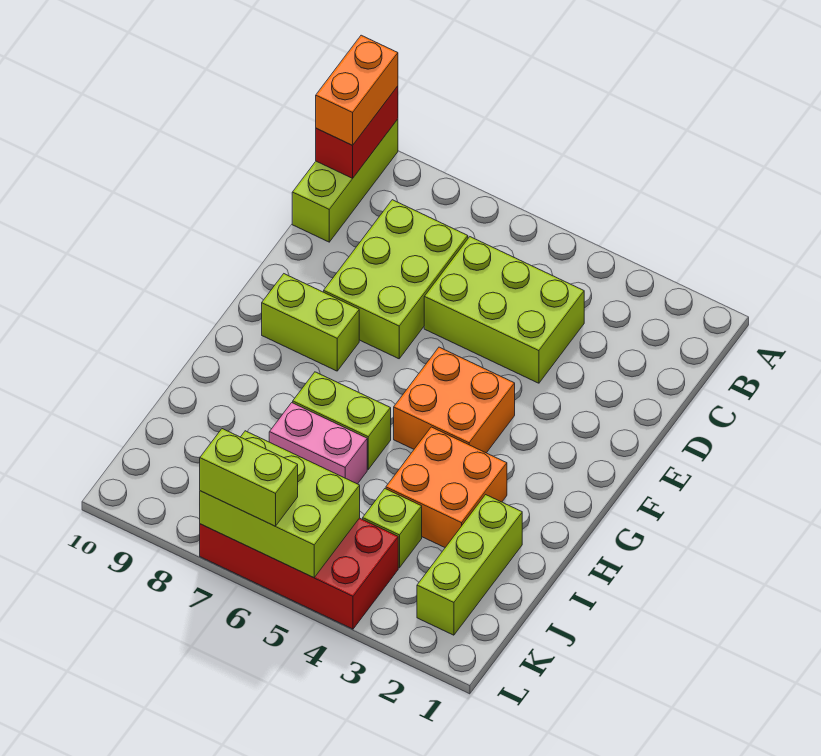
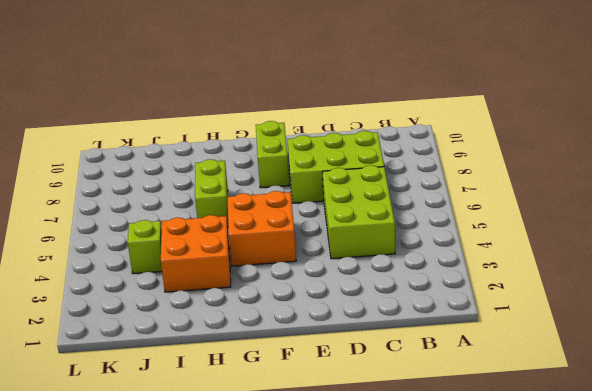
none -> lime brick A10:C10 level 1
none -> lime brick I2:K2 level 1
none -> pink brick I6:I7 level 1

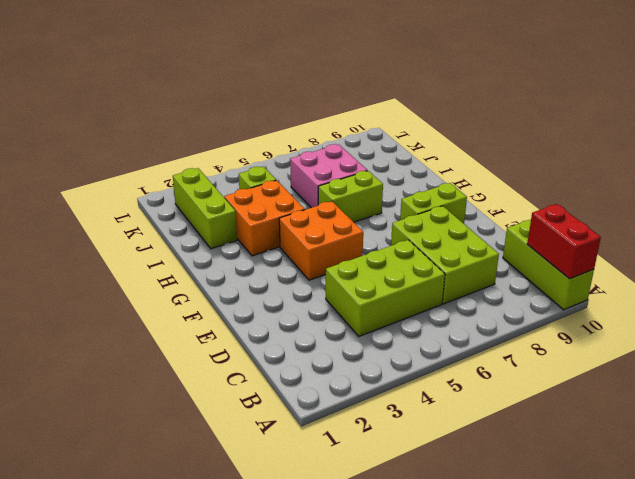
pink brick I6:J7 level 1 -> pink brick I6:I7 level 1
none -> red brick K4:L7 level 1
none -> lime brick K5:L7 level 2
none -> orange brick A10:B10 level 3

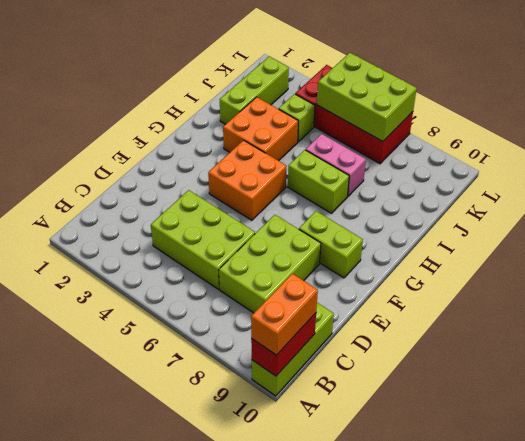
none -> lime brick L6:L7 level 3

